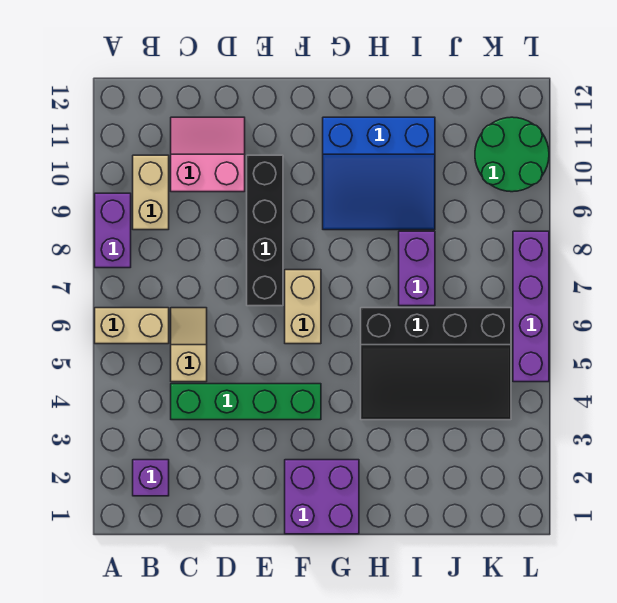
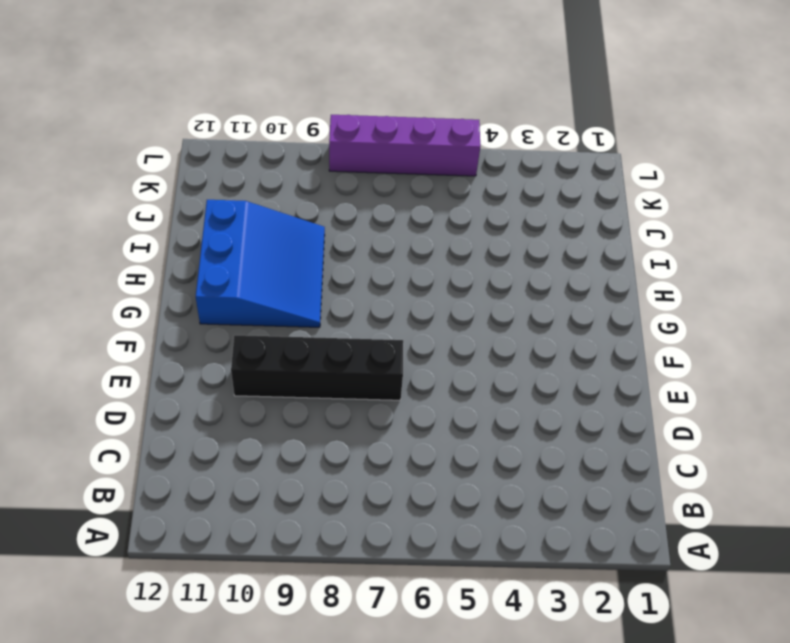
none -> tan brick A6:B6 level 1
none -> purple brick A8:A9 level 1
none -> purple brick B2 level 1

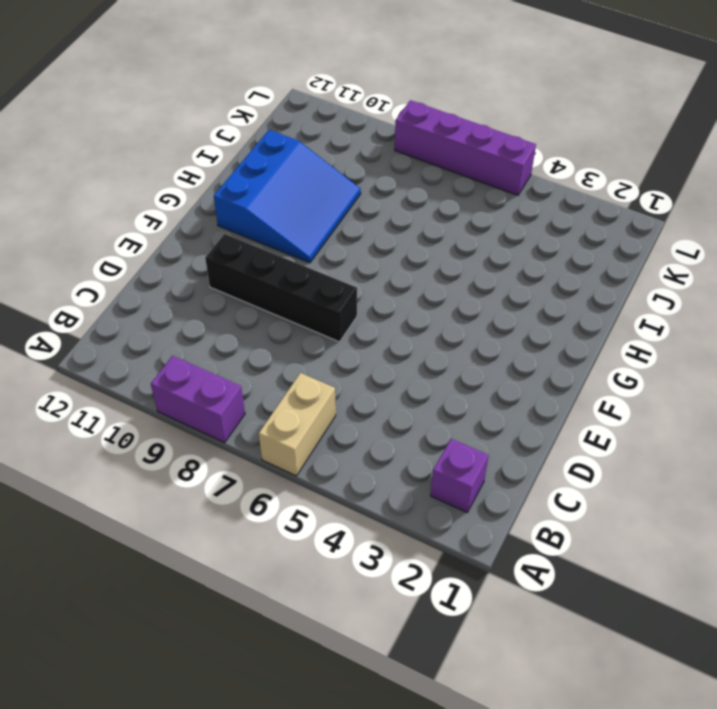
none -> tan brick B9:B10 level 1
none -> green brick C4:F4 level 1
none -> tan slope C5:C6 level 1 top 5

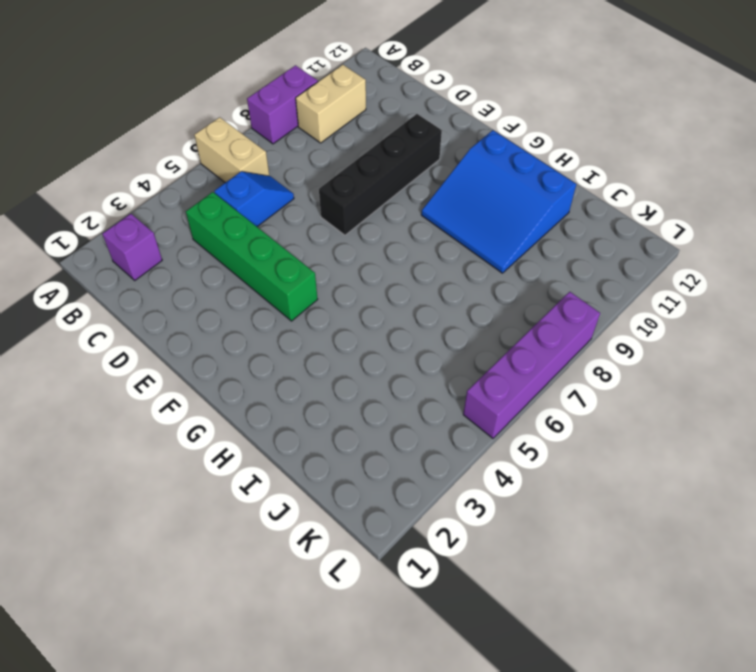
blue slope C5:C6 level 1 top 5 -> tan slope C5:C6 level 1 top 5
none -> pink slope C10:D11 level 1 top 10
none -> purple brick F1:G2 level 1
none -> tan brick F6:F7 level 1

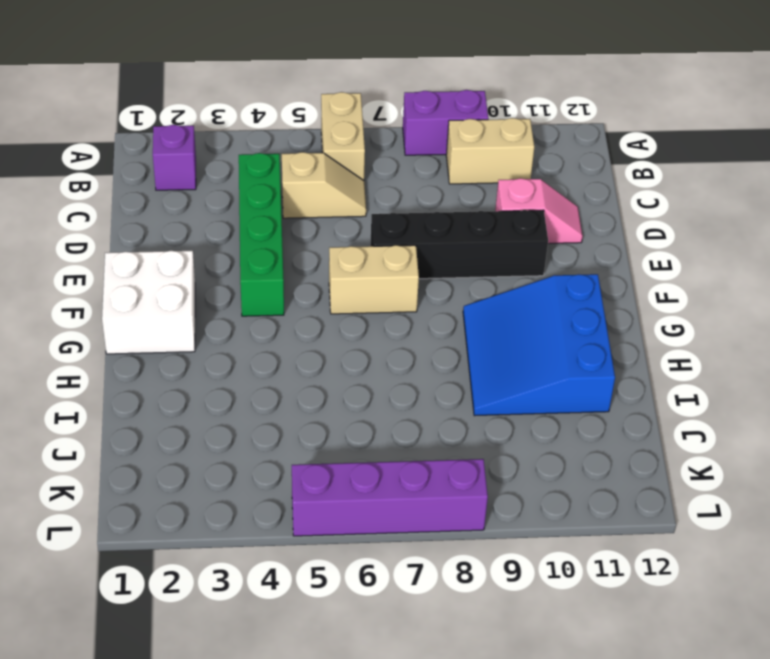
pink slope D10:D11 level 1 top 10 -> pink slope C10:D11 level 1 top 10
white brick F1:G2 level 1 -> purple brick F1:G2 level 1
none -> black slope H4:K6 level 1 top 6
none -> purple brick I7:I8 level 1
none -> green round brick K10:L11 level 1

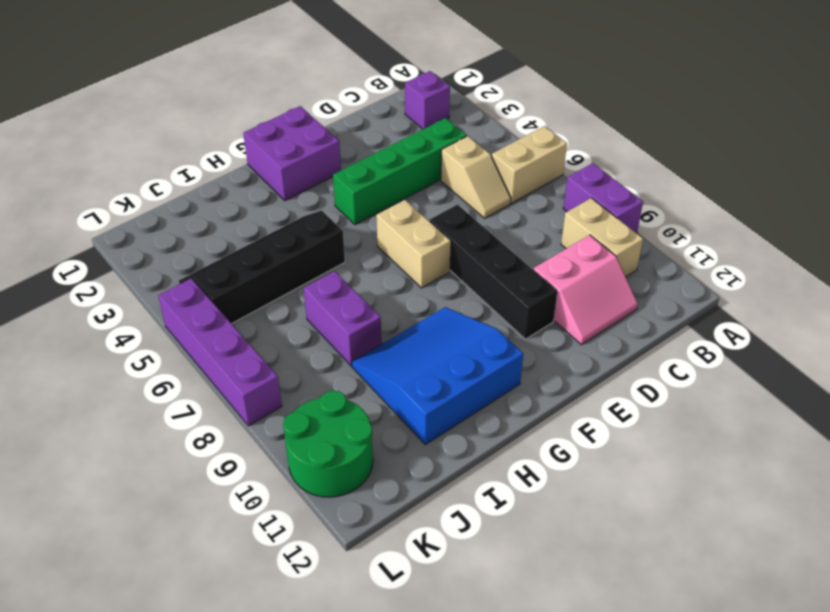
black slope H4:K5 level 1 top 5 -> black slope H4:K6 level 1 top 6

